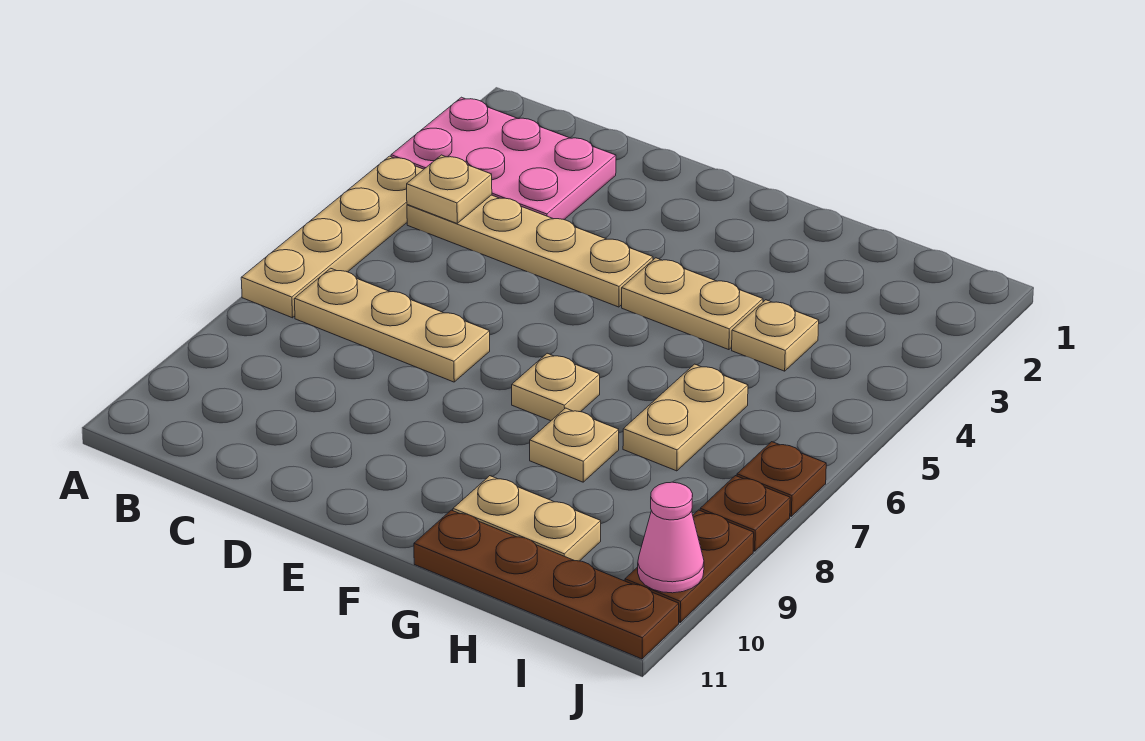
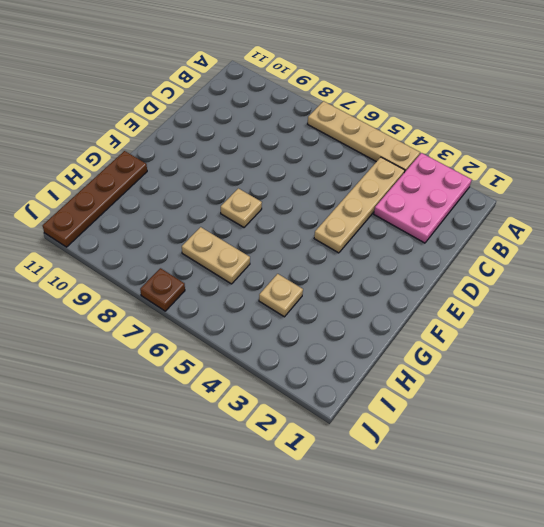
none -> tan plate B7:D7 level 1
none -> tan plate F4:G4 level 1
none -> tan plate G8 level 1

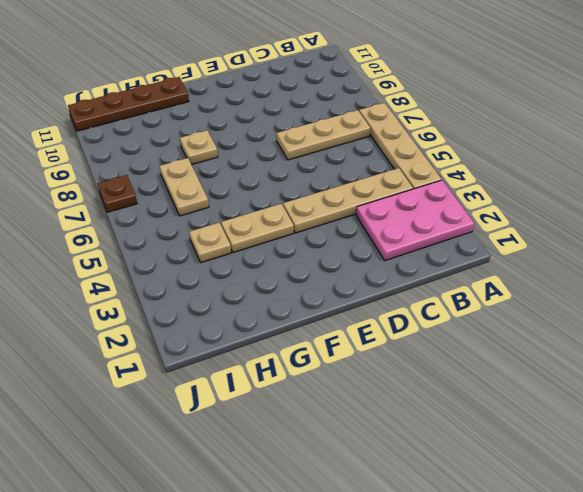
none -> tan plate F7 level 1
none -> tan plate G10:H10 level 1
none -> brown plate J8 level 1

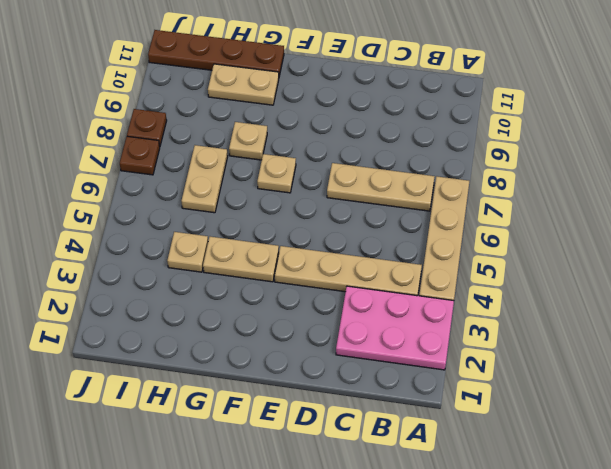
none -> brown plate J9:J10 level 1
none -> tan plate B4 level 2
none -> pink cone J10 level 2

